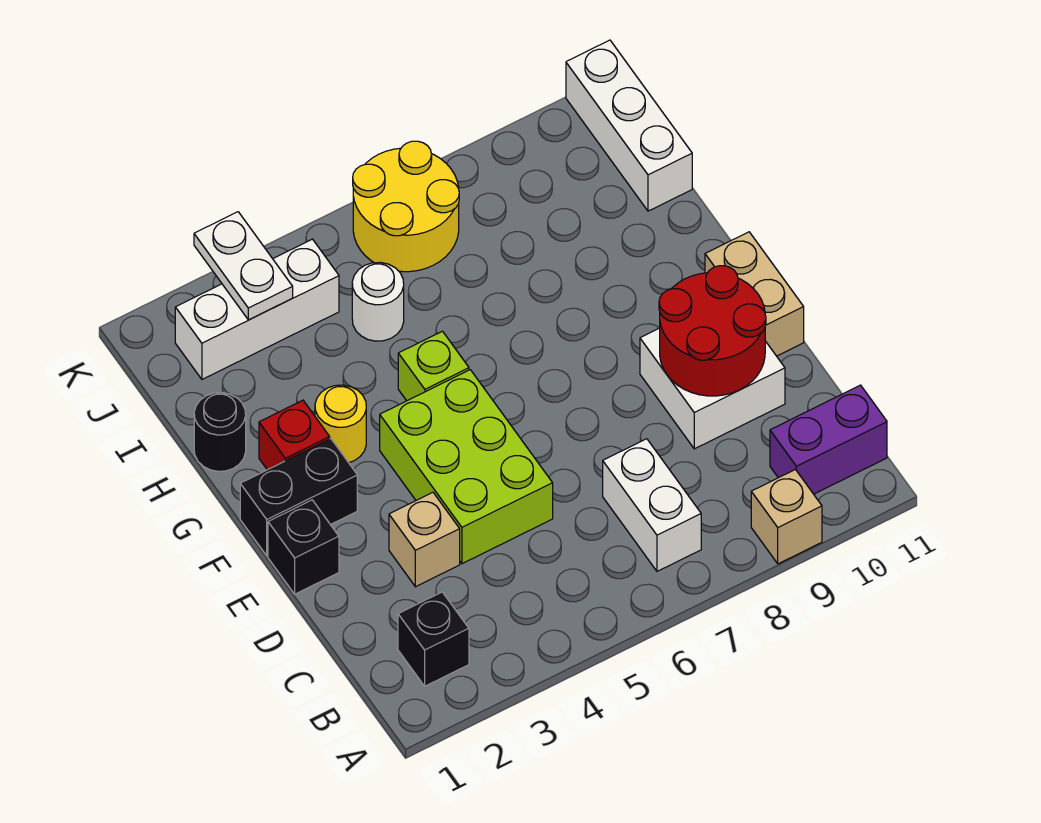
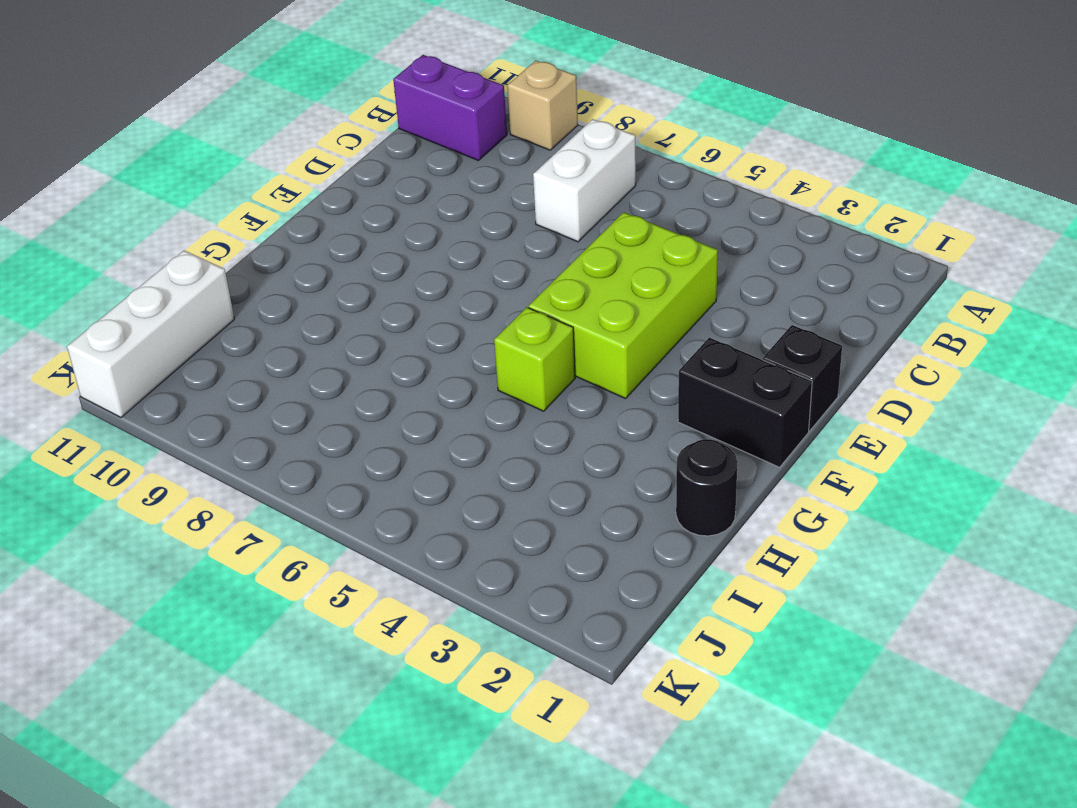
none -> black brick B2 level 1
none -> tan brick D3 level 1
none -> white brick D9:E10 level 1

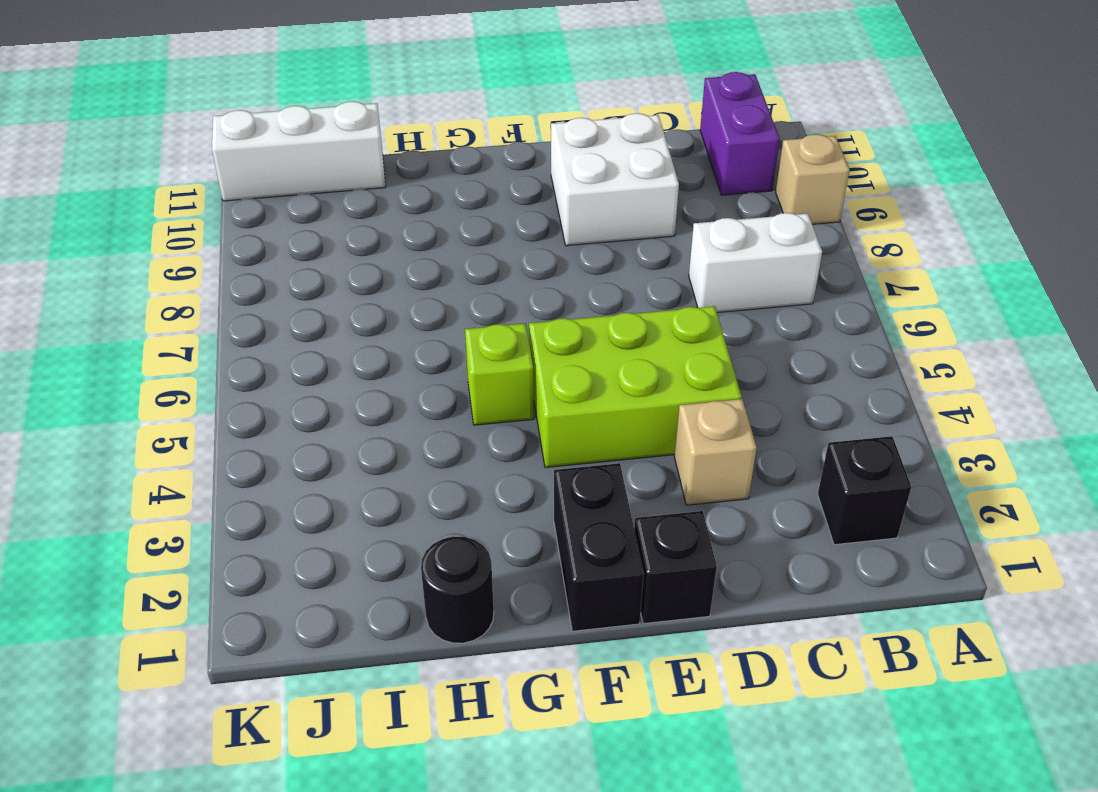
none -> tan brick E11:F11 level 1
none -> red brick G2 level 1
none -> yellow round brick G3 level 1

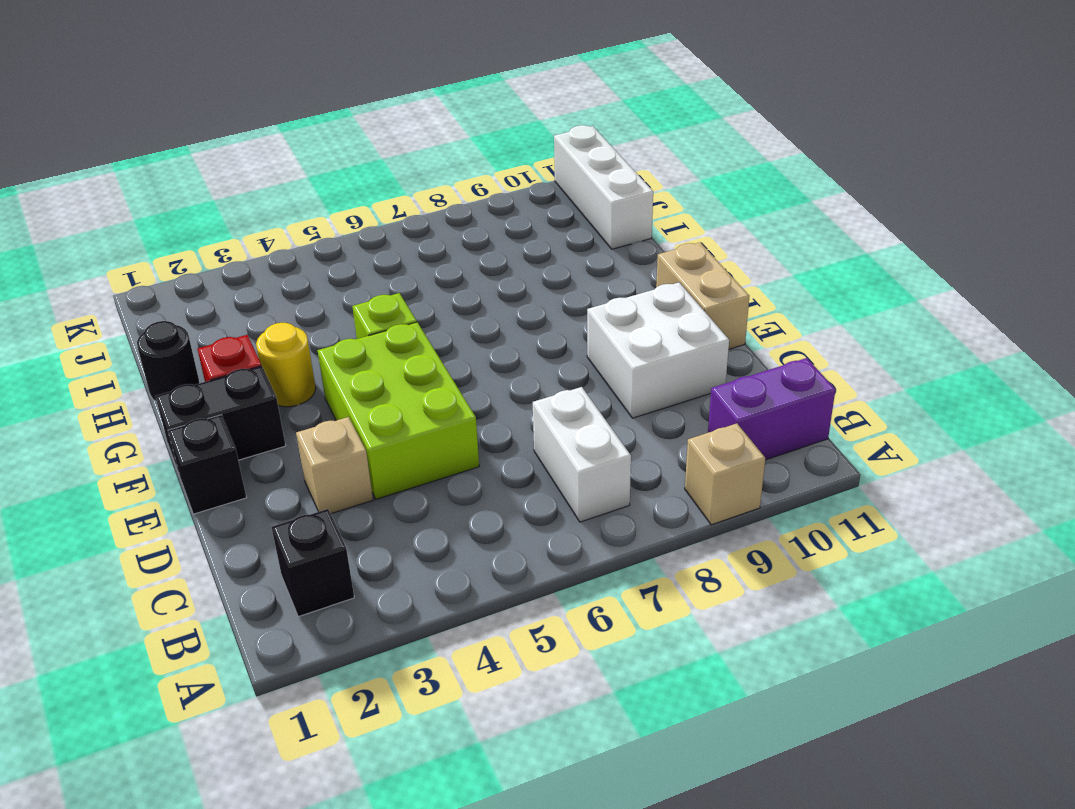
none -> white round brick I5 level 1
none -> white brick J2:J4 level 1
none -> yellow round brick J6:K7 level 1

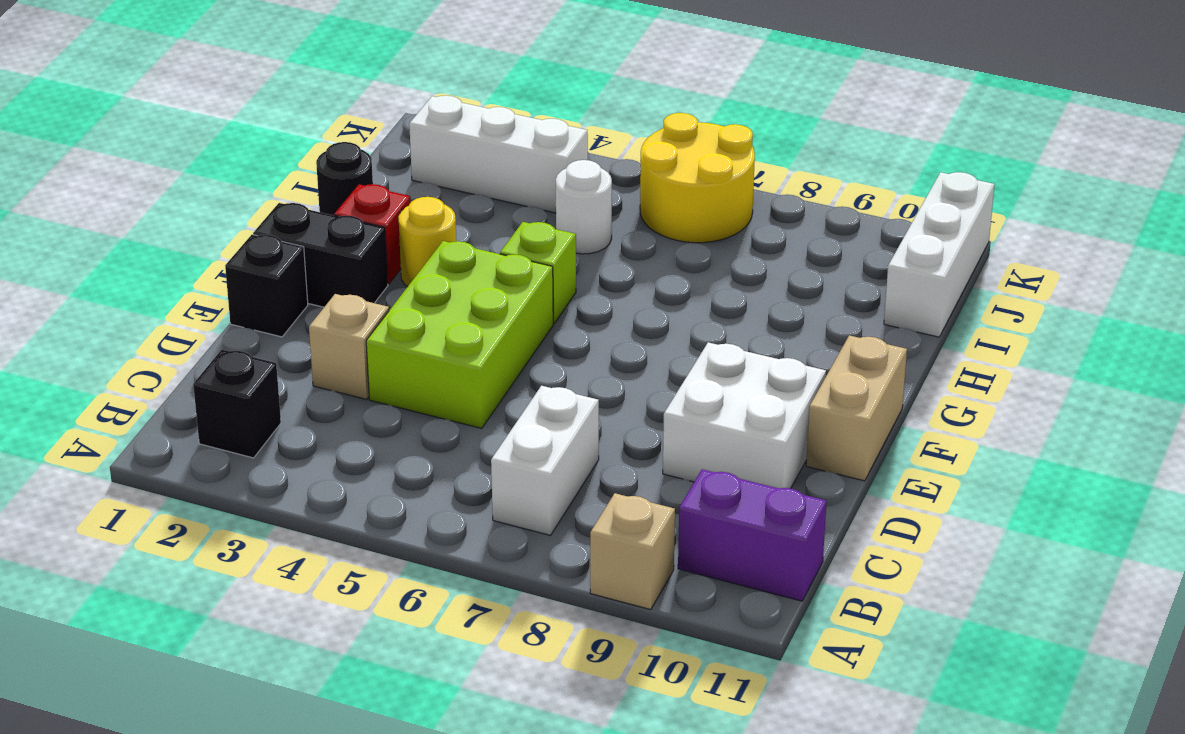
none -> red round brick D9:E10 level 2
none -> white plate J3:K3 level 2

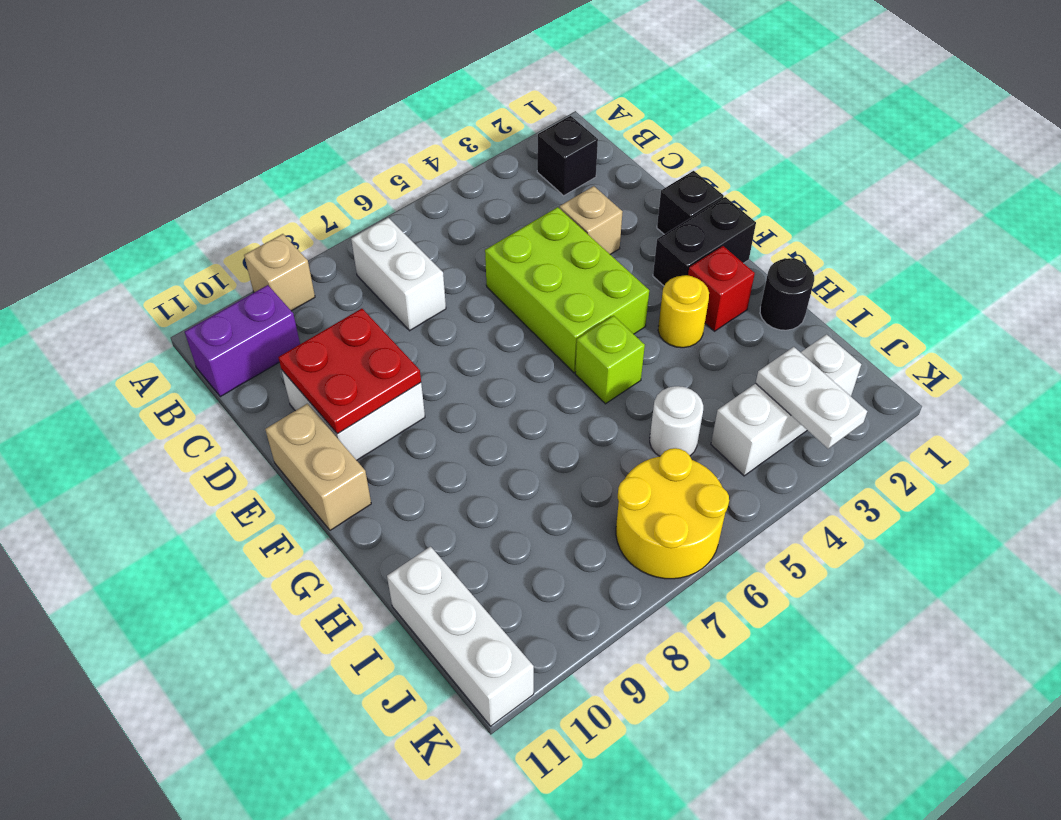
red plate D9:E10 level 2 -> red round brick D9:E10 level 2

